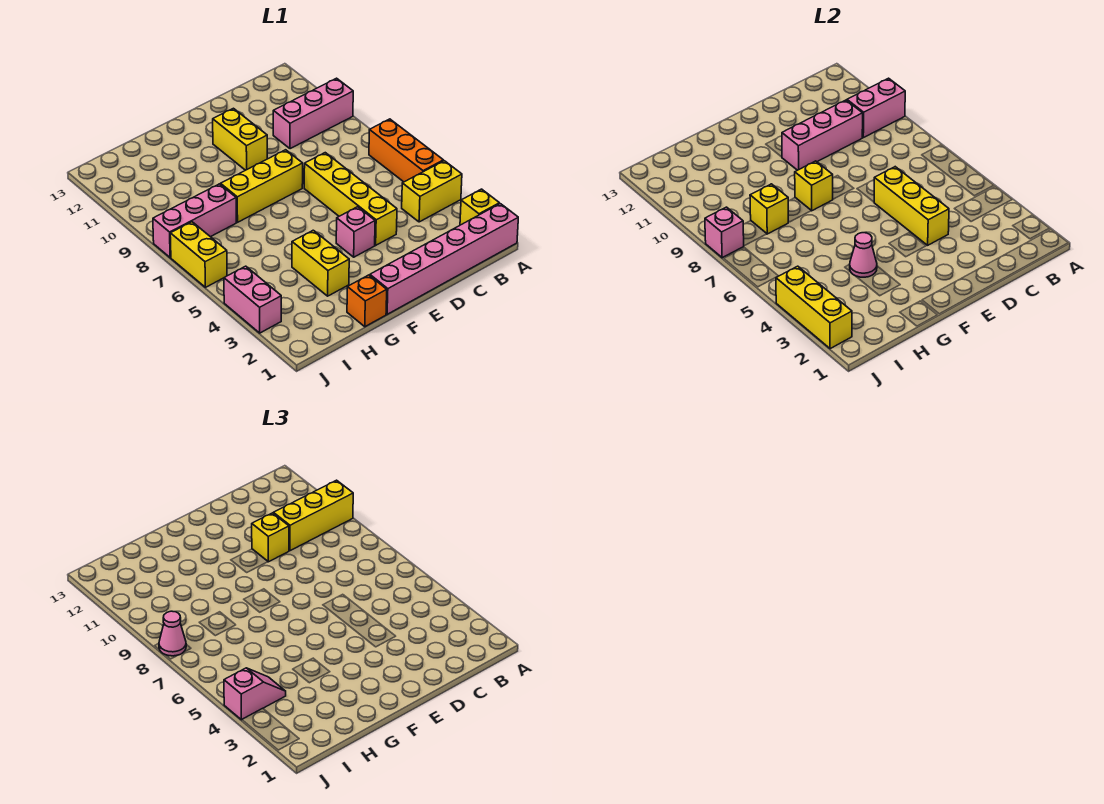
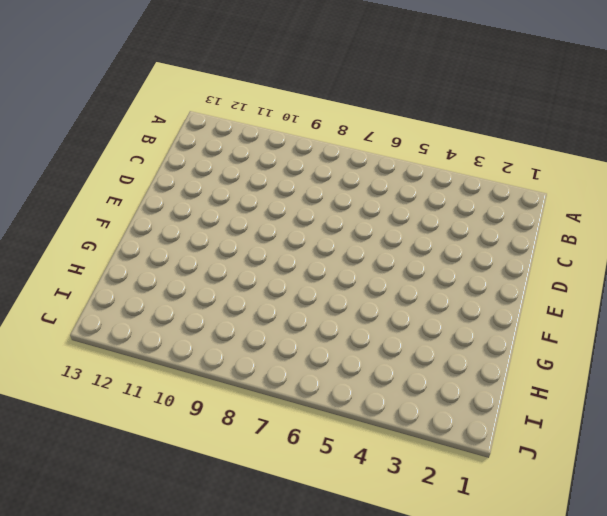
none -> pink brick A1:F1 level 1
none -> yellow brick A2 level 1
none -> yellow brick A4:B4 level 1

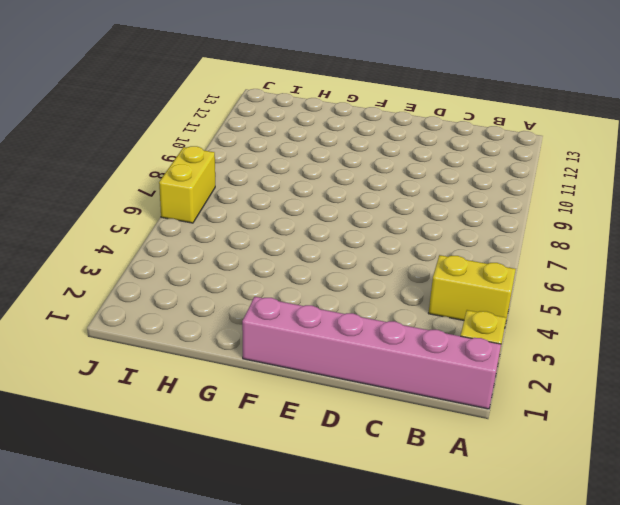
none -> orange brick A5:A7 level 1
none -> pink brick A10:C10 level 1
none -> yellow brick D4:D7 level 1

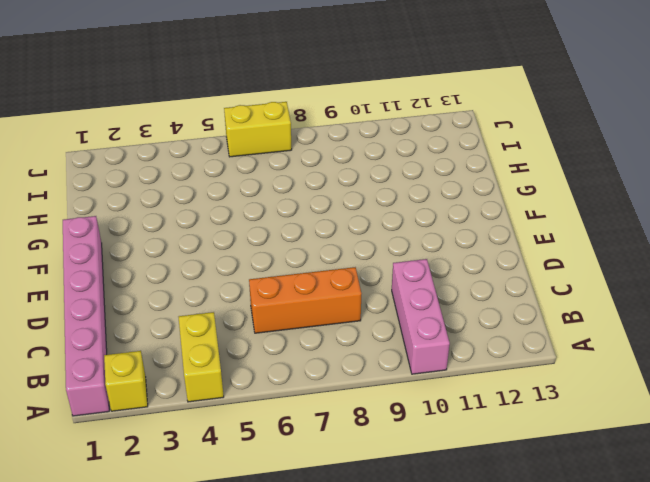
orange brick C6:C8 level 1 -> orange brick A5:A7 level 1
none -> yellow brick D4:D7 level 1
none -> pink brick E4 level 1
none -> yellow brick E8:G8 level 1

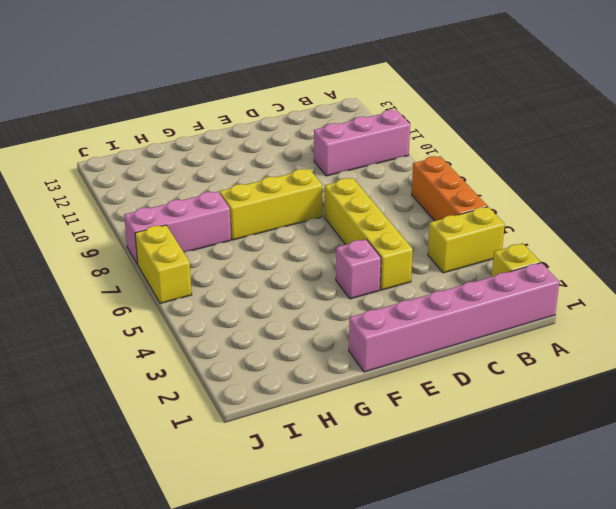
none -> yellow brick E10:E11 level 1
none -> orange brick G1 level 1
none -> yellow brick G3:G4 level 1

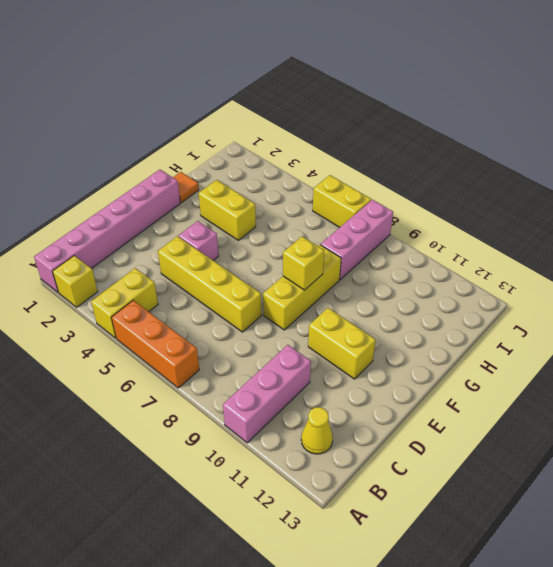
yellow cone B12 level 1 -> none
orange tile G1 level 1 -> orange brick G1 level 1
none -> pink brick J3:J4 level 1
none -> pink brick A10:B10 level 2
none -> pink brick C10:E10 level 2

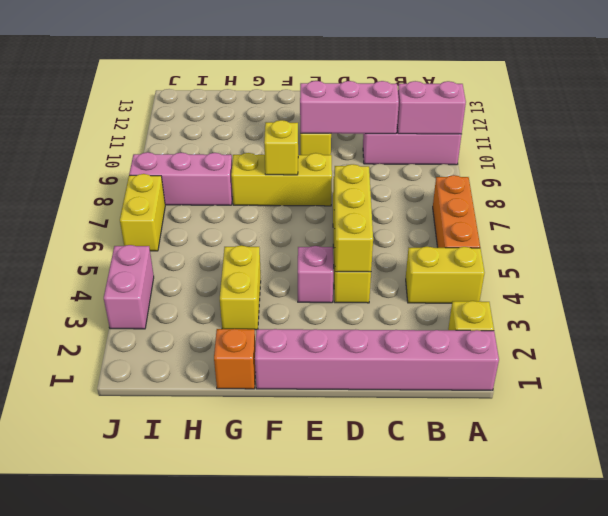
none -> pink cone G4 level 2
none -> yellow brick H8 level 2
none -> yellow brick J2:J4 level 2

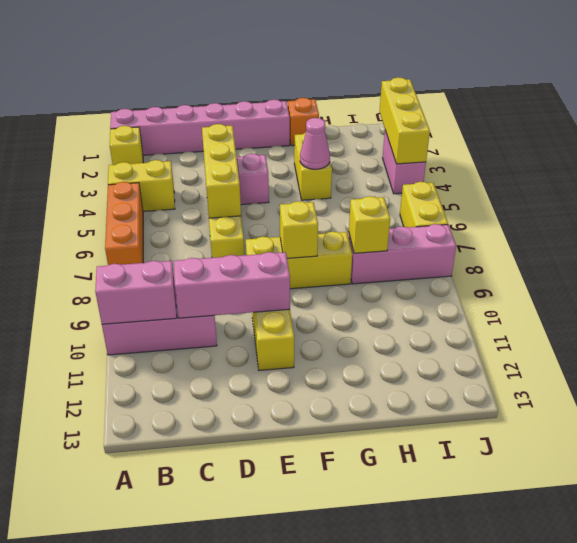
none -> pink brick J8 level 2
none -> yellow brick A10:C10 level 3
none -> yellow brick D10 level 3

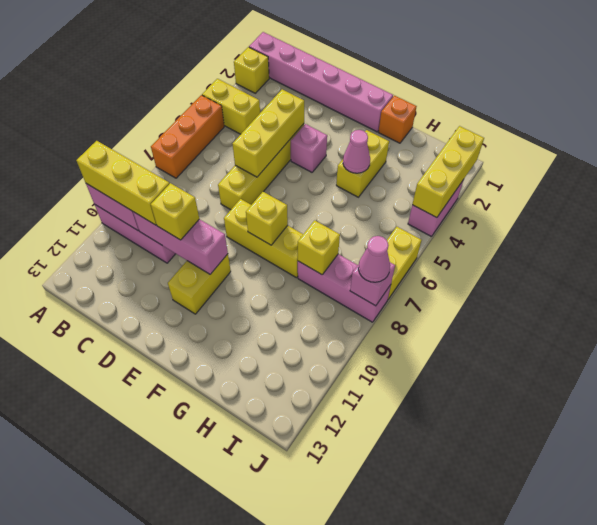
none -> pink slope I4:J4 level 3 top J

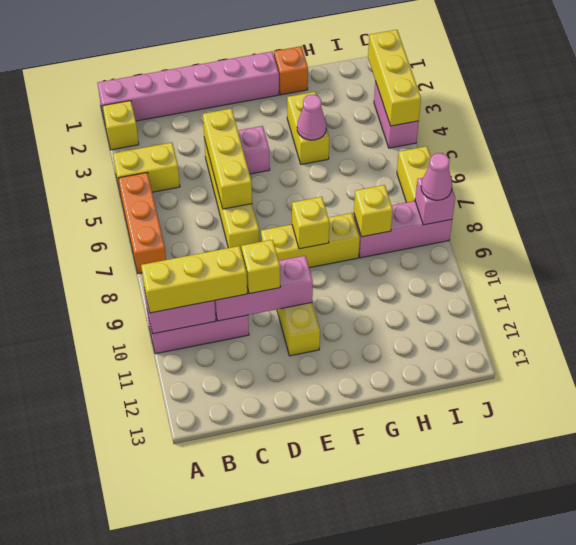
none -> pink slope I4:J4 level 3 top J

